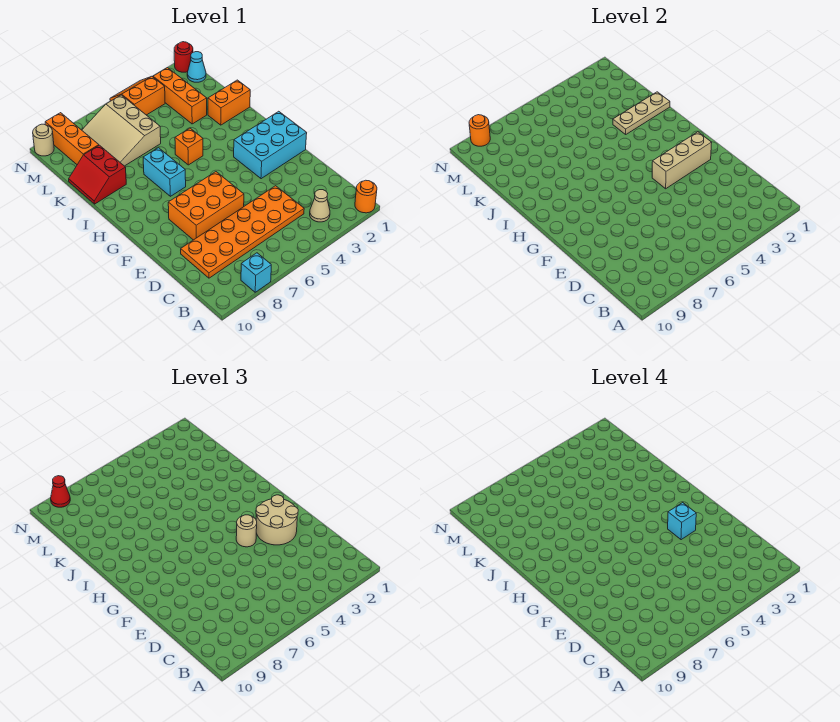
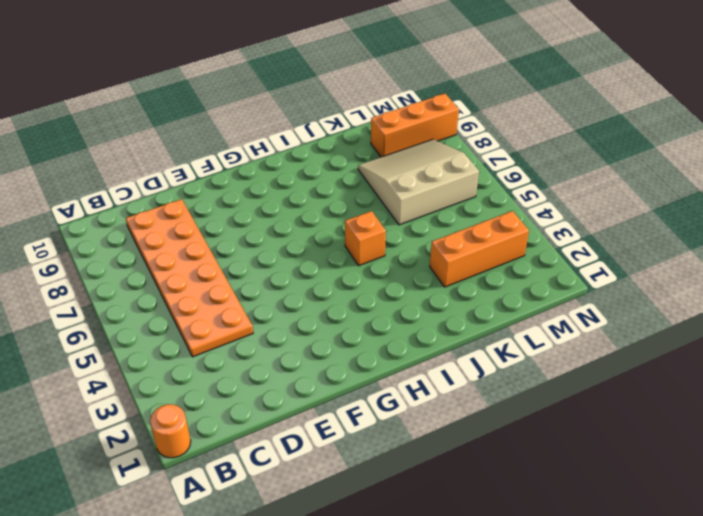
none -> cyan brick A8 level 1
none -> tan cone B3 level 1
none -> orange brick E6:F8 level 1

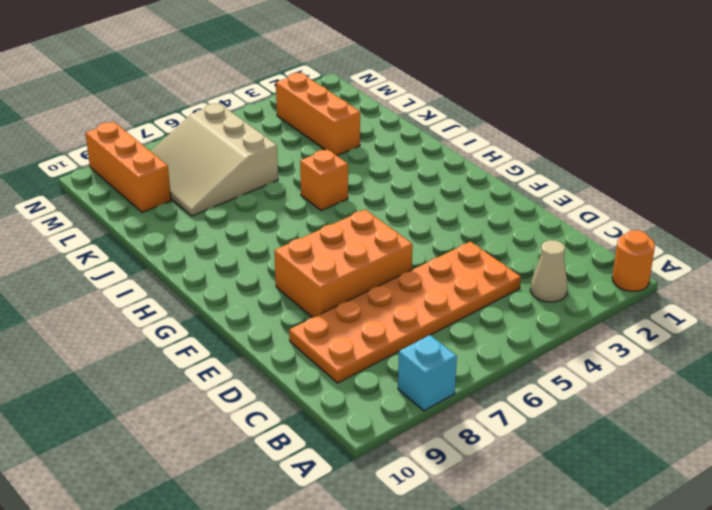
none -> cyan brick F1:G3 level 1
none -> cyan brick H7:I7 level 1
none -> orange brick J1:J2 level 1

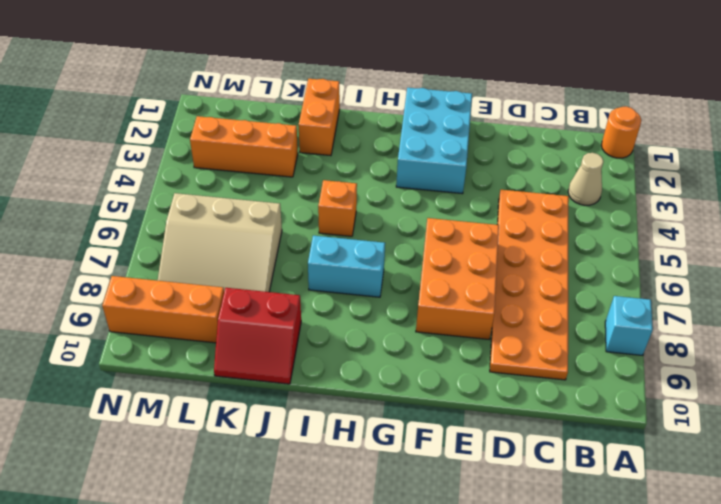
none -> cyan cone M1 level 1
none -> orange slope M4:N5 level 1 top M
none -> red round brick N1 level 1

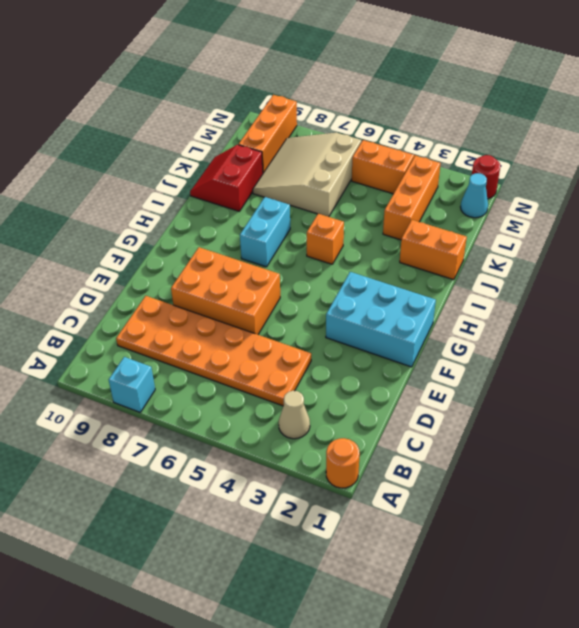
none -> tan round brick N10 level 1
none -> tan brick F2:F4 level 2
none -> tan plate J1:J3 level 2

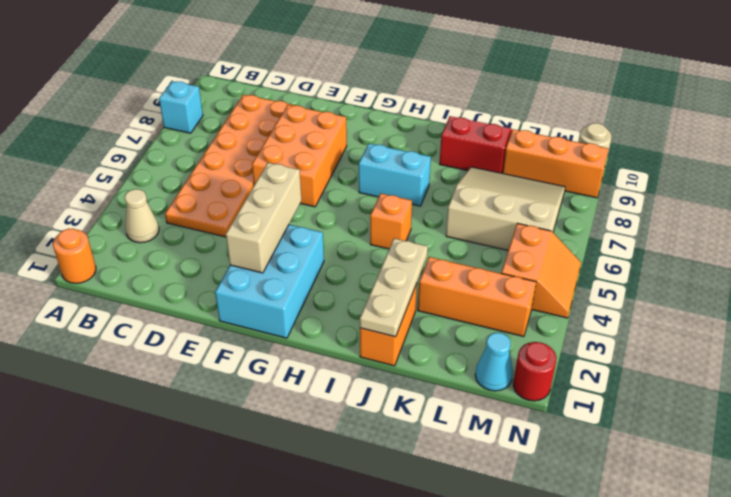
none -> orange round brick N9 level 2
none -> tan round brick E2:F3 level 3
none -> tan round brick F4 level 3

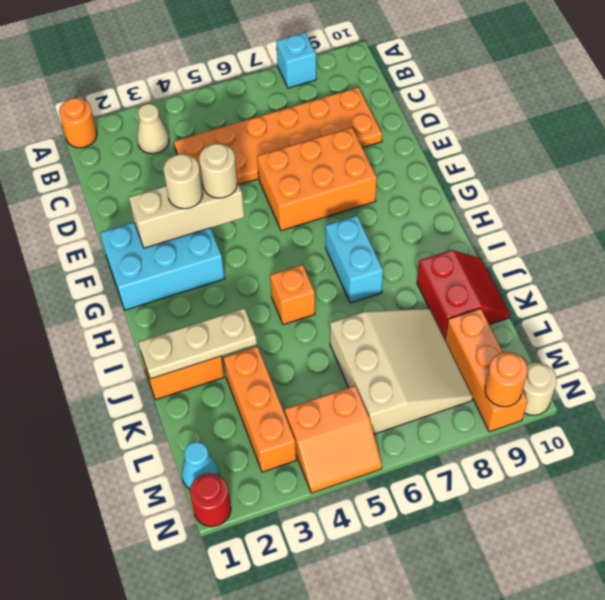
tan round brick F3 level 3 -> tan round brick E2:F3 level 3
none -> red cone N9 level 3
none -> cyan brick F3 level 4

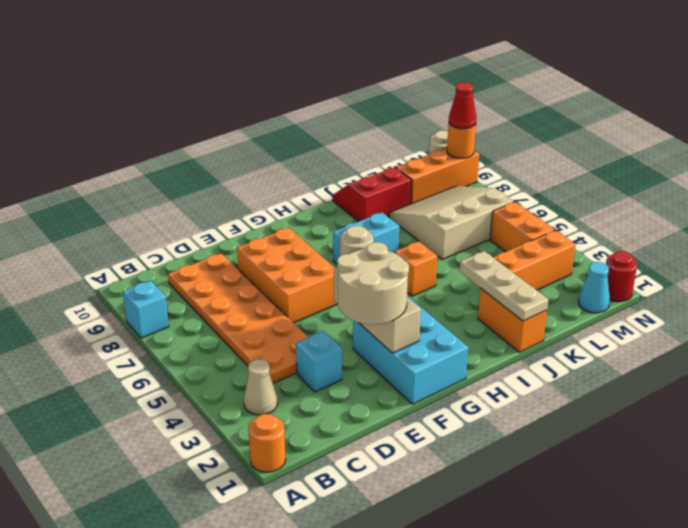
cyan brick D3 level 1 -> cyan brick F3 level 4

